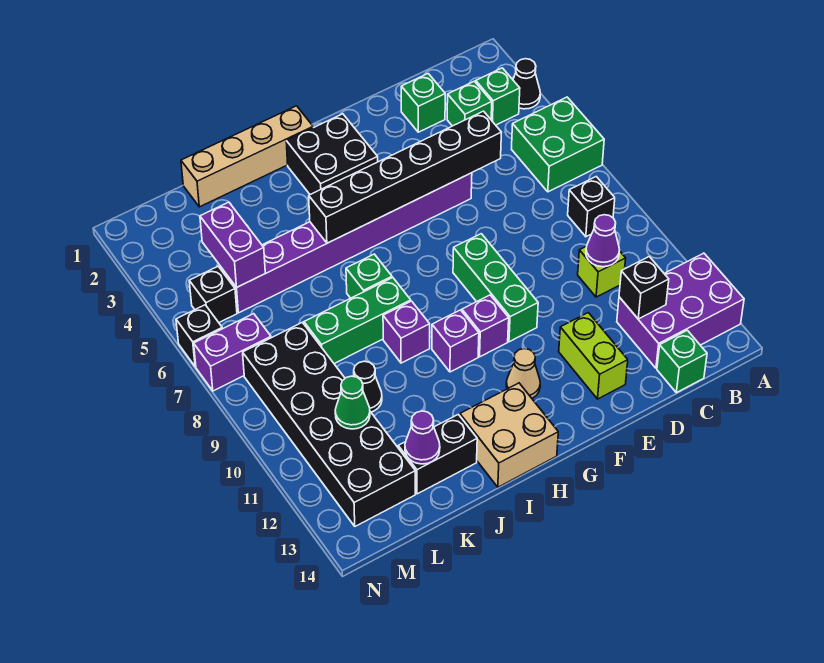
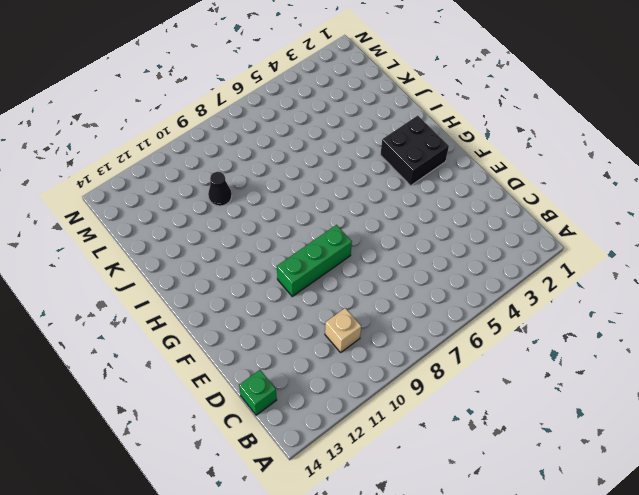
tan brick C10 level 1 -> lime brick C10 level 1
none -> black cone A3 level 1
none -> green brick A5:B6 level 1
none -> purple brick A12:C13 level 1
none -> green brick B3 level 1

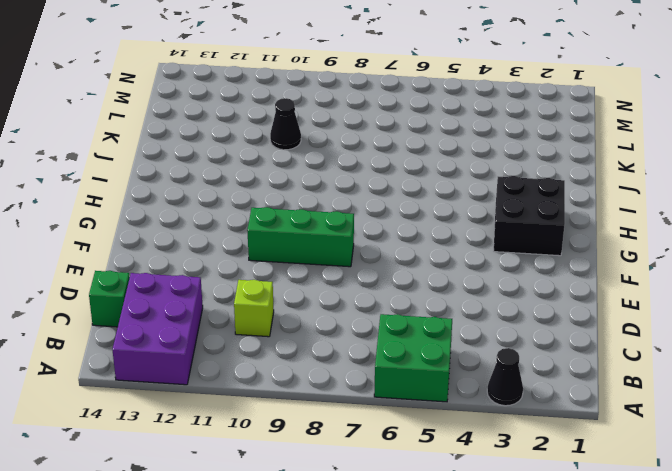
none -> green brick B3 level 1
none -> black brick B8 level 1
none -> green brick C3 level 1
none -> green brick D2 level 1

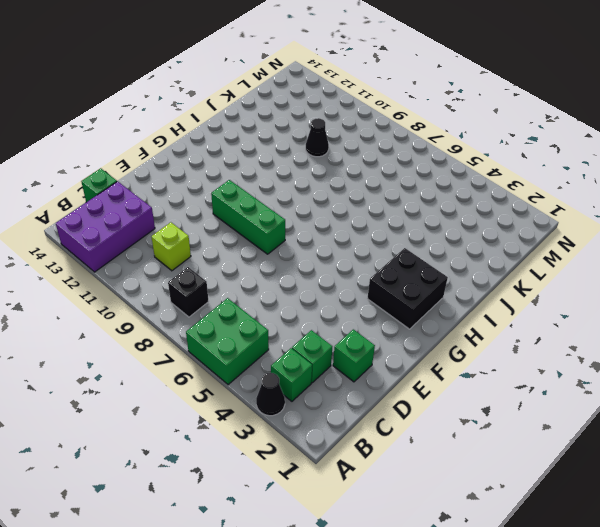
none -> purple brick E5:L5 level 1
none -> lime brick E12:E13 level 1
none -> purple brick G10 level 1
none -> tan cone G12 level 1

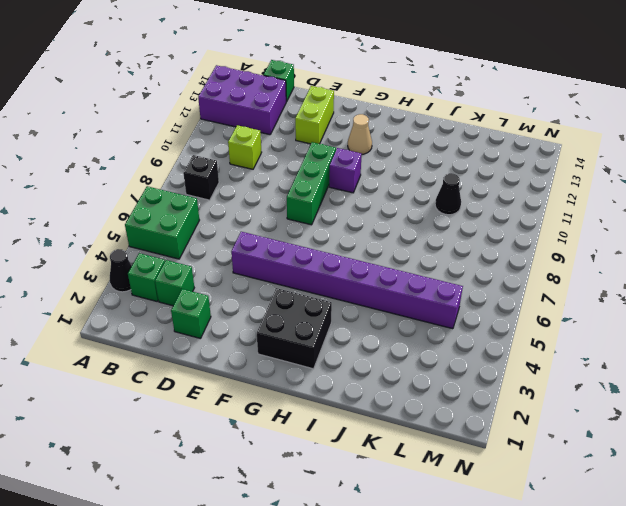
none -> tan brick H1:K1 level 1
none -> purple brick H10 level 1
none -> tan brick H13:I14 level 1
none -> green brick I7 level 1

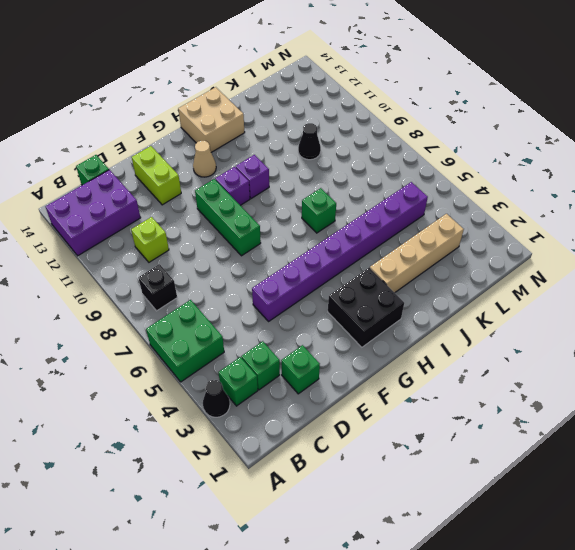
tan brick I3:L3 level 1 -> tan brick H1:K1 level 1
none -> green brick I8:K8 level 1
none -> purple brick I9 level 1
none -> black brick J13:K13 level 1
none -> black brick L8:M13 level 1

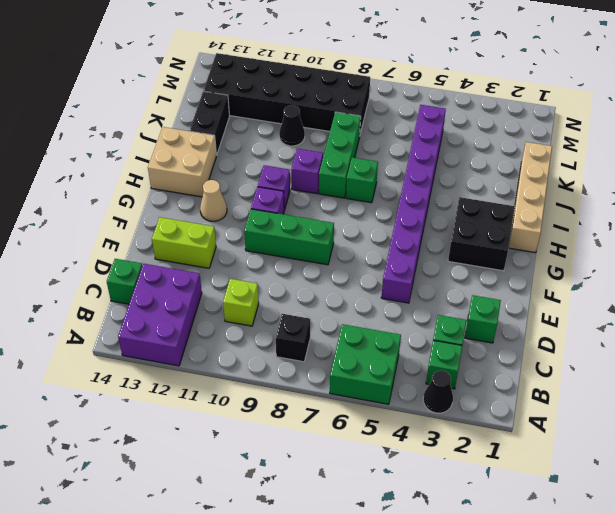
none -> black brick M5 level 1
none -> purple brick M7:N7 level 1
none -> black brick N6 level 1
none -> purple cone C10 level 2

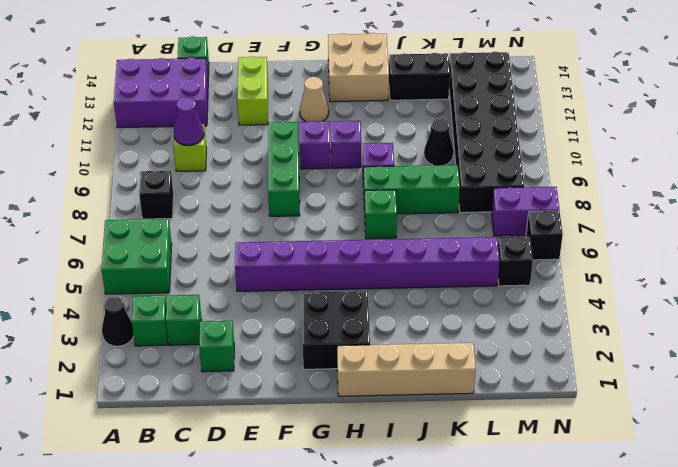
none -> black brick C12 level 2
none -> black brick D5:I5 level 2
none -> purple cone K13 level 2
none -> purple brick L4:L5 level 2

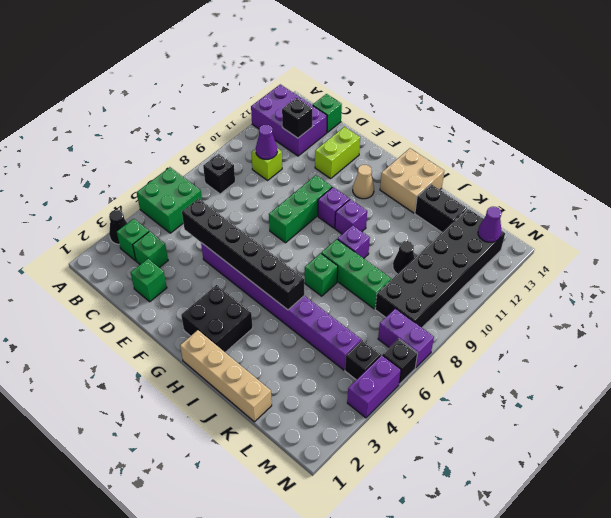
purple cone M13 level 2 -> purple cone K13 level 2
purple brick N4:N5 level 1 -> purple brick L4:L5 level 2
none -> green cone L11 level 2

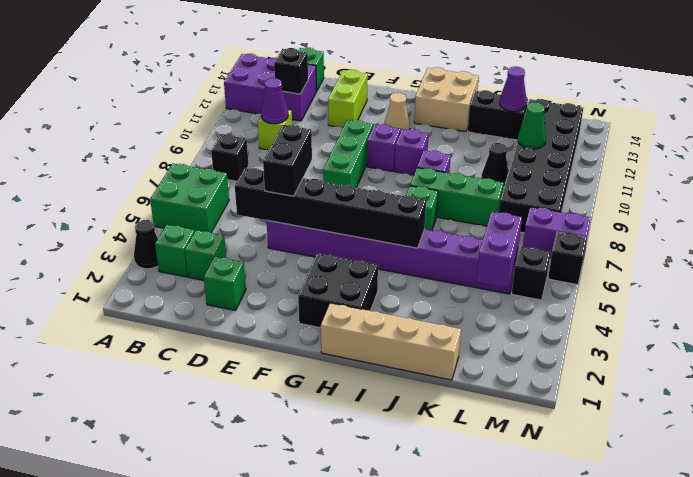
black brick E5:E6 level 3 -> none

